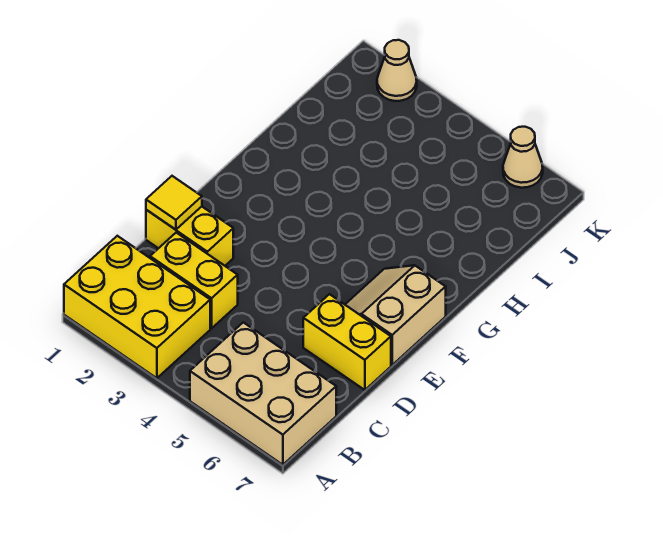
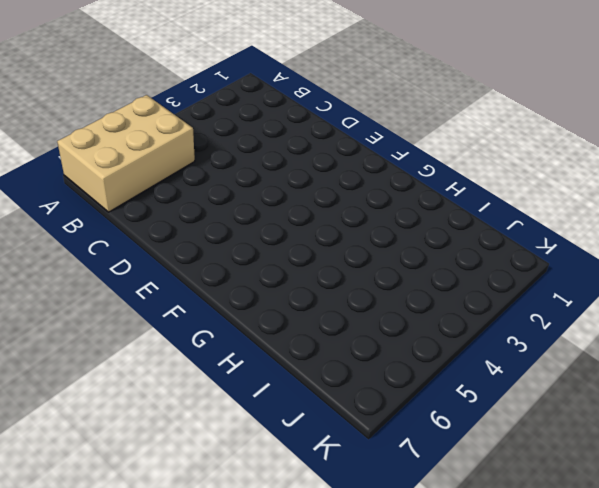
none -> yellow brick A1:B3 level 1
none -> yellow brick C2:C3 level 1

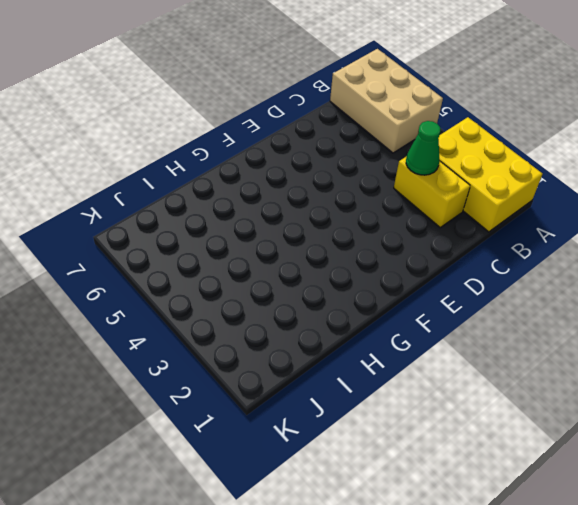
green cone C3 level 2 -> none
none -> yellow brick D1:D2 level 1
none -> yellow brick D6:D7 level 1

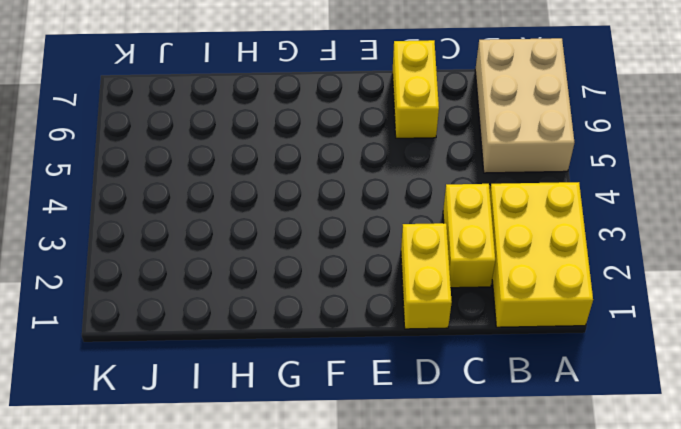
none -> tan slope E6:F7 level 1 top 7
none -> tan cone K2 level 1

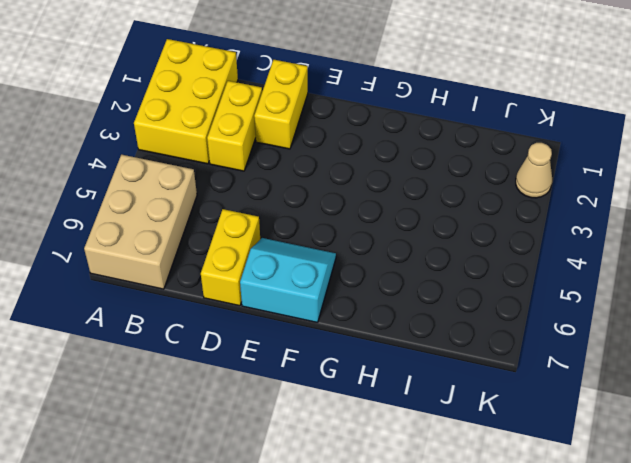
cyan slope E6:F7 level 1 top 7 -> tan slope E6:F7 level 1 top 7
none -> tan cone K6 level 1
none -> yellow tile D1 level 2

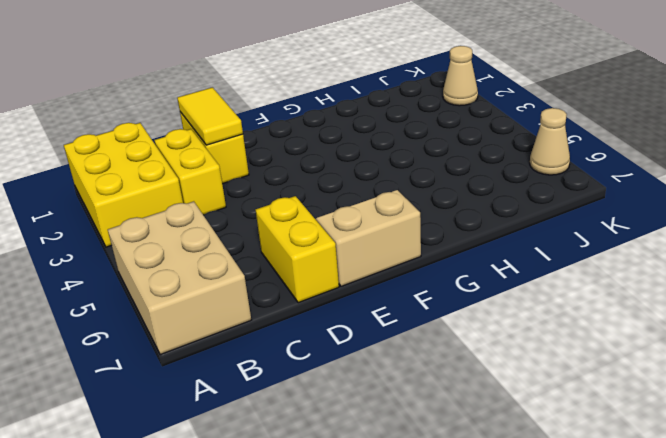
yellow tile D1:D2 level 2 -> yellow tile D1 level 2

